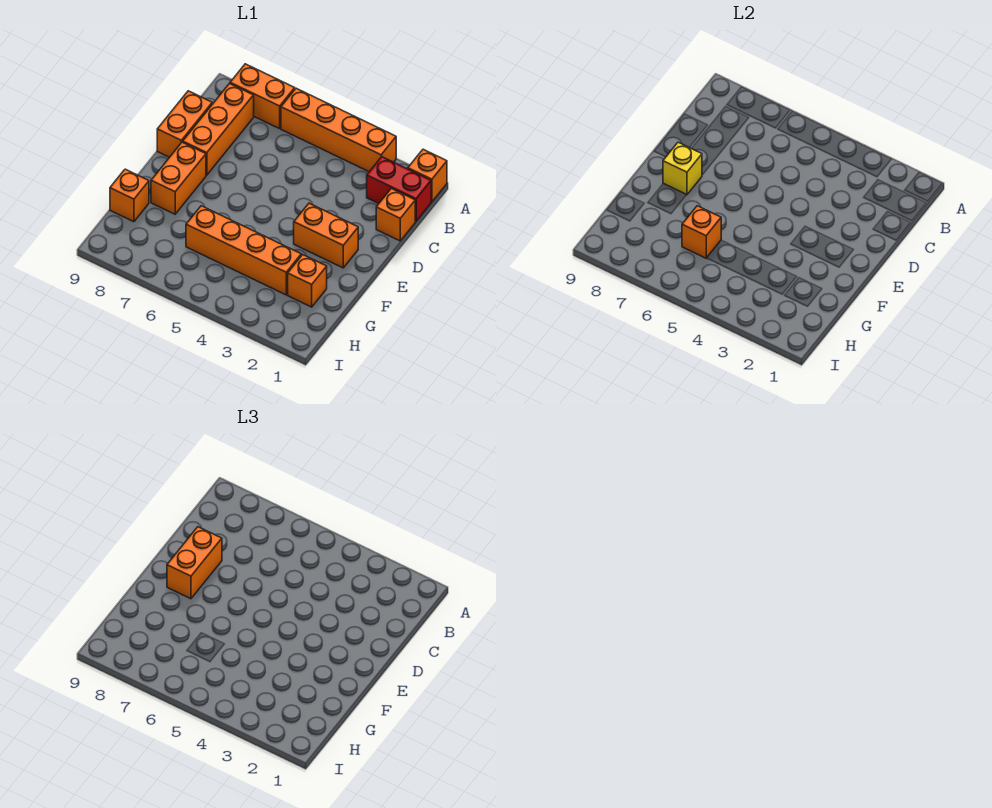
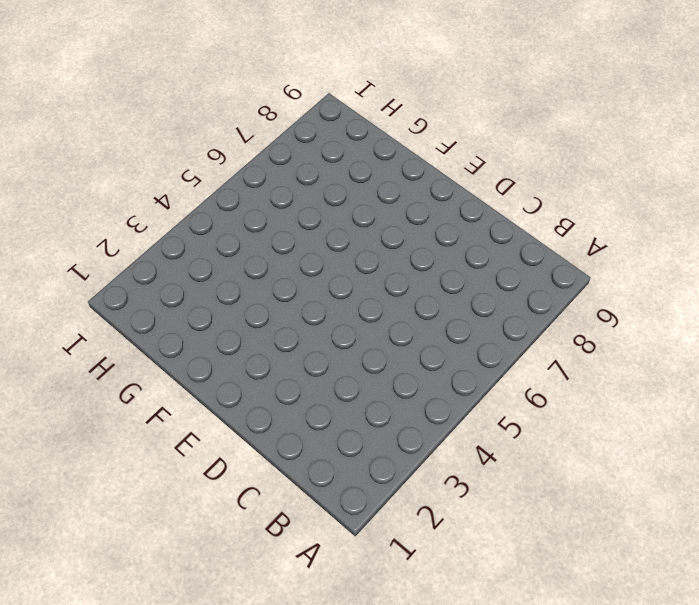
none -> orange brick A1 level 1
none -> orange brick A3:A6 level 1
none -> orange brick A7:A8 level 1

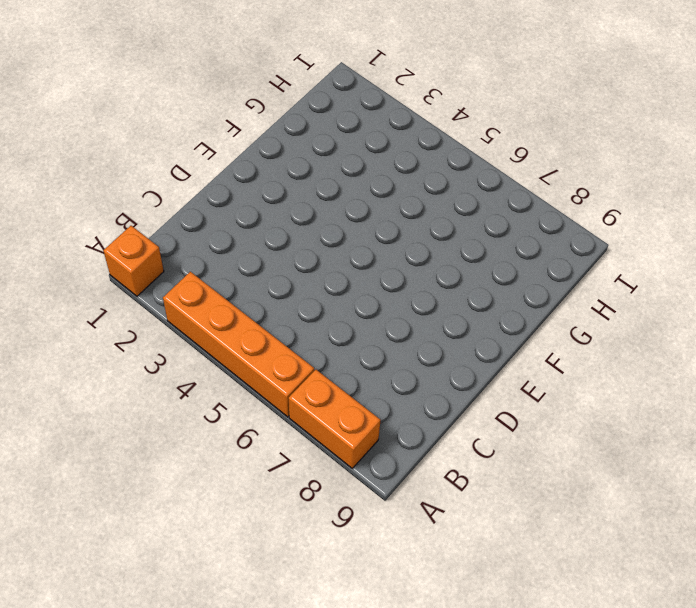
none -> red brick B1:B2 level 1
none -> orange brick B8:D8 level 1
none -> orange brick C1 level 1

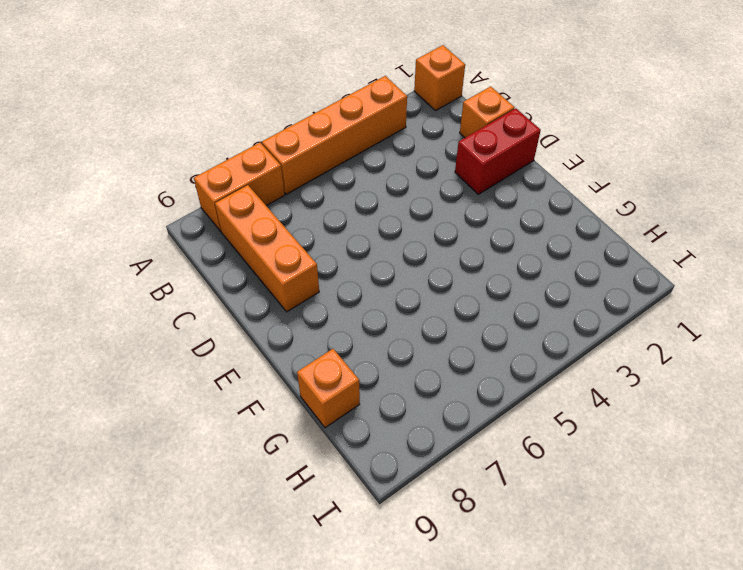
red brick D1:D2 level 1 -> red brick B1:B2 level 1
none -> orange brick C9:D9 level 1
none -> orange brick E2:E3 level 1
none -> orange brick E8:F8 level 1

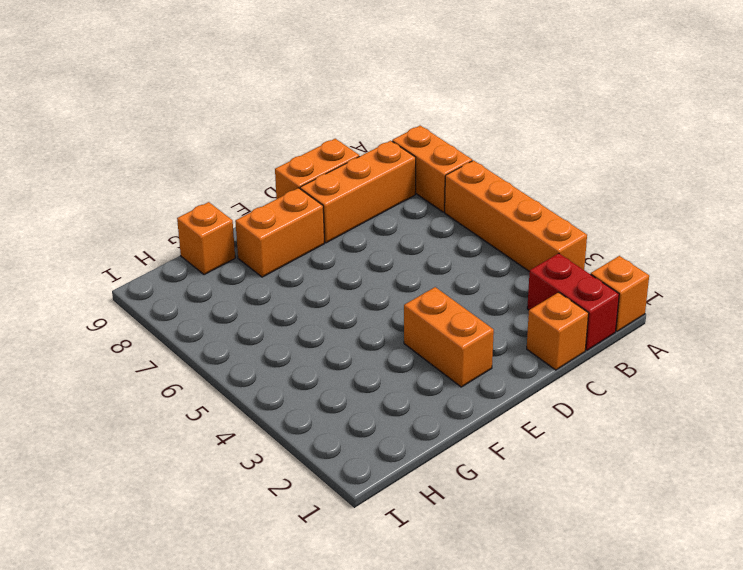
none -> orange brick G2 level 1
none -> orange brick G3:G6 level 1
none -> yellow brick E8 level 2

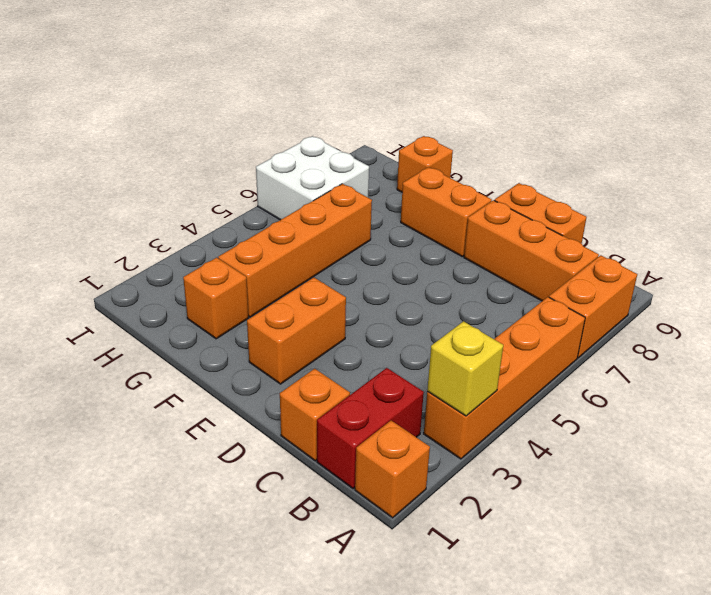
yellow brick A3 level 2 -> yellow brick E8 level 2
white brick H6:I7 level 1 -> none
none -> orange brick G6 level 2
none -> orange brick D8:E8 level 3

